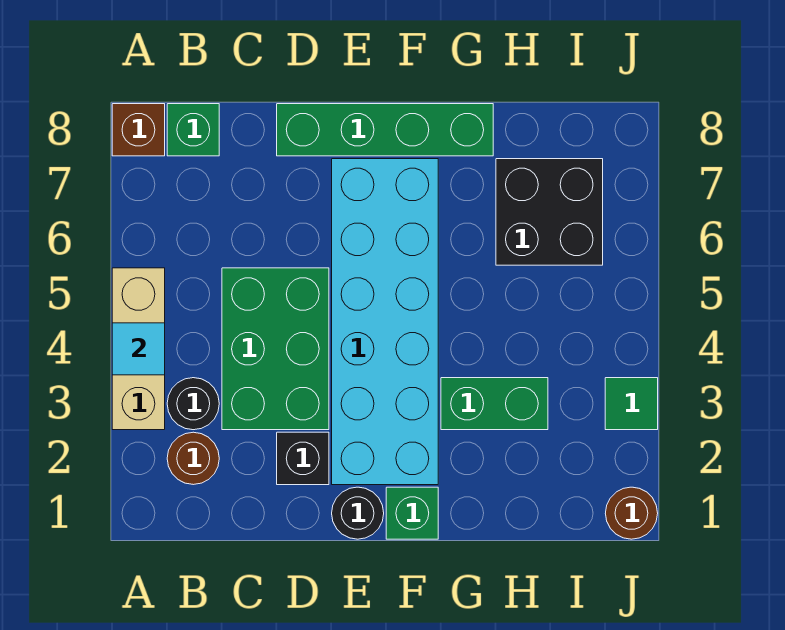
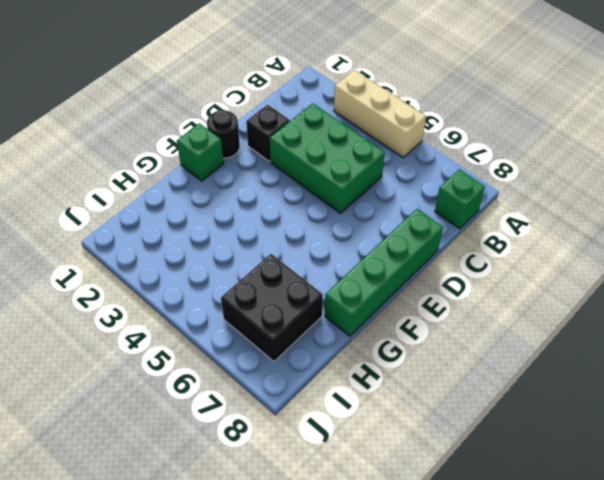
none -> brown brick A8 level 1
none -> brown round brick B2 level 1
none -> black round brick B3 level 1

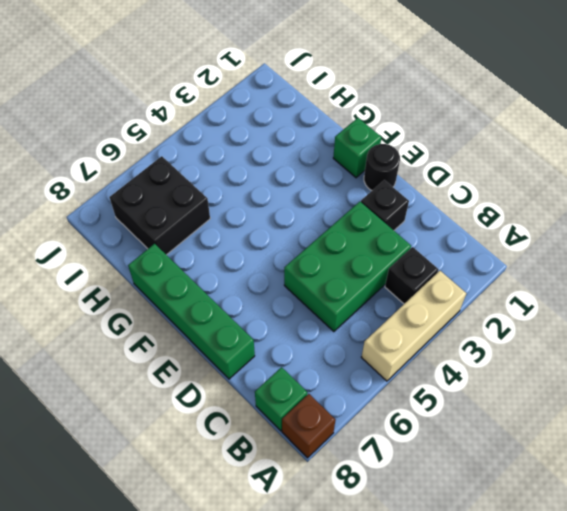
black brick B3 level 1 -> black round brick B3 level 1
none -> brown round brick B2 level 1
none -> cyan brick E2:F7 level 1
none -> green brick G3:H3 level 1

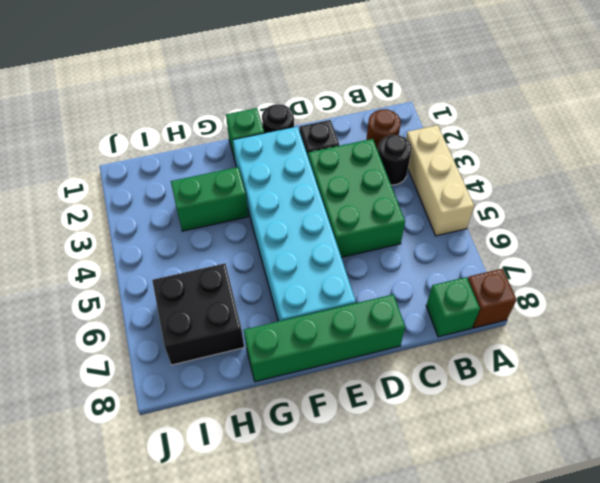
none -> brown round brick J1 level 1
none -> green tile J3 level 1
none -> cyan tile A4 level 2

